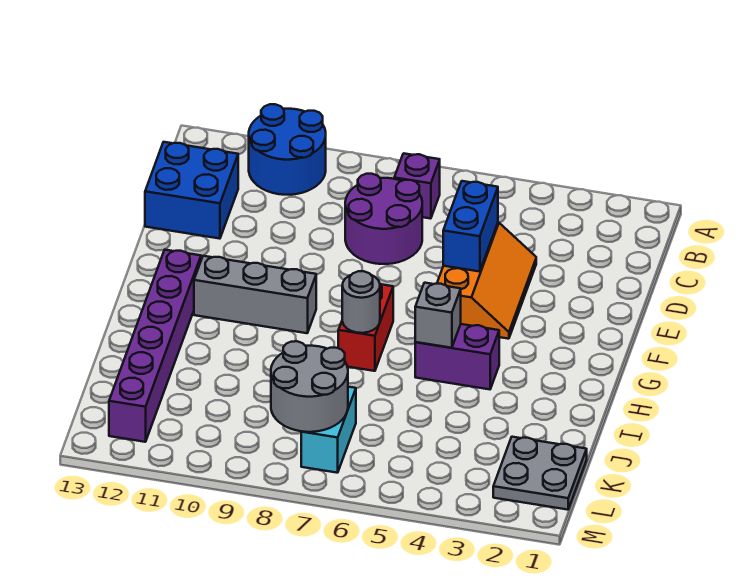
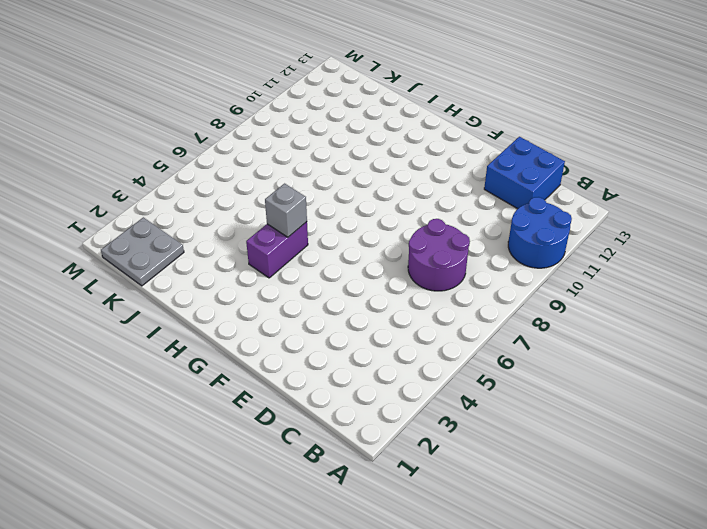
none -> purple brick B7 level 1
none -> orange slope D4:F5 level 1 top 5
none -> red brick G7:H7 level 1

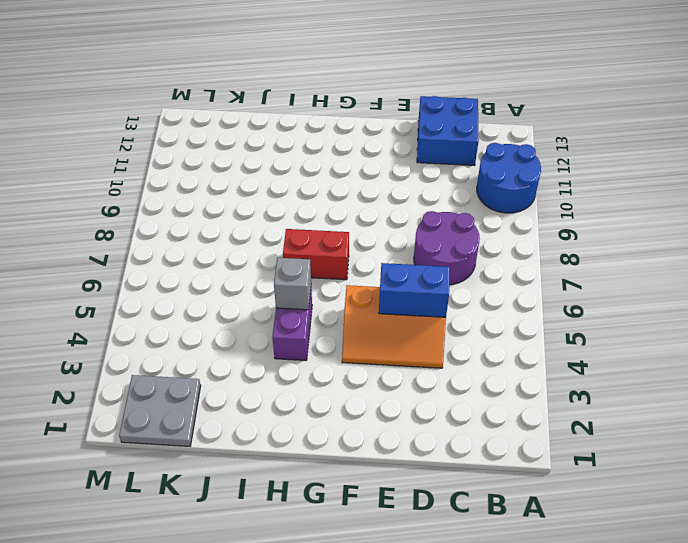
none -> purple brick B7 level 1
none -> grey brick G9:G11 level 1
none -> purple brick G12:L12 level 1

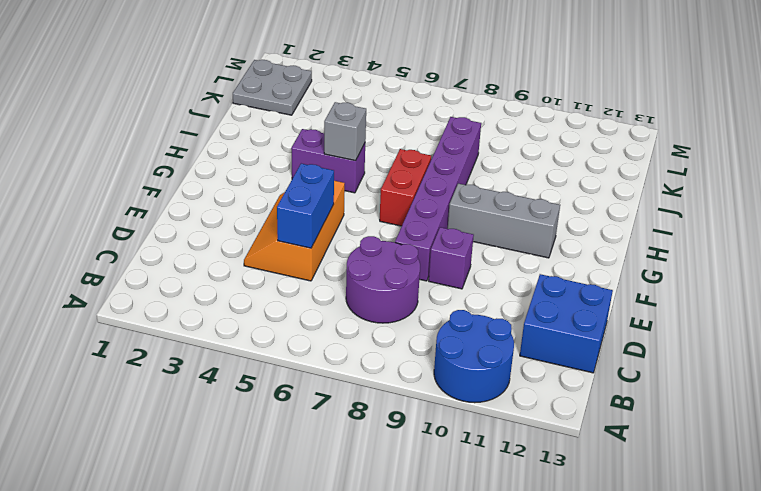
purple brick E8:J8 level 1 -> purple brick G12:L12 level 1
purple brick E9 level 1 -> purple brick B7 level 1
none -> cyan brick K7:L7 level 1
none -> grey round brick H7 level 2
none -> grey round brick K7:L8 level 2

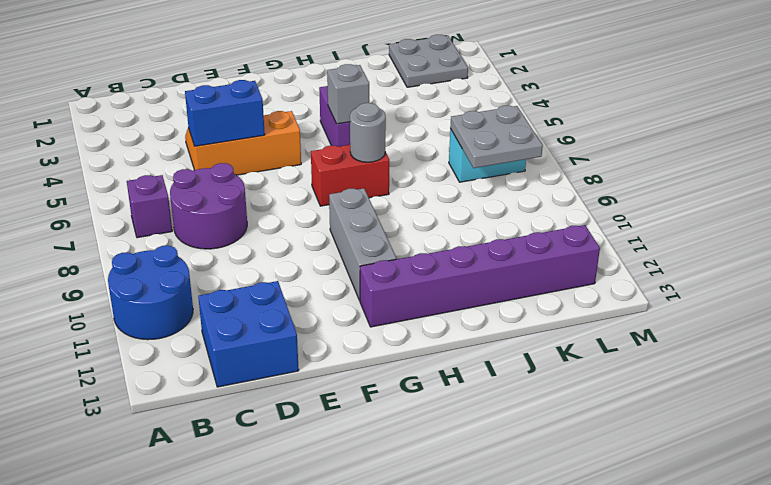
grey plate K7:L8 level 2 -> grey round brick K7:L8 level 2

